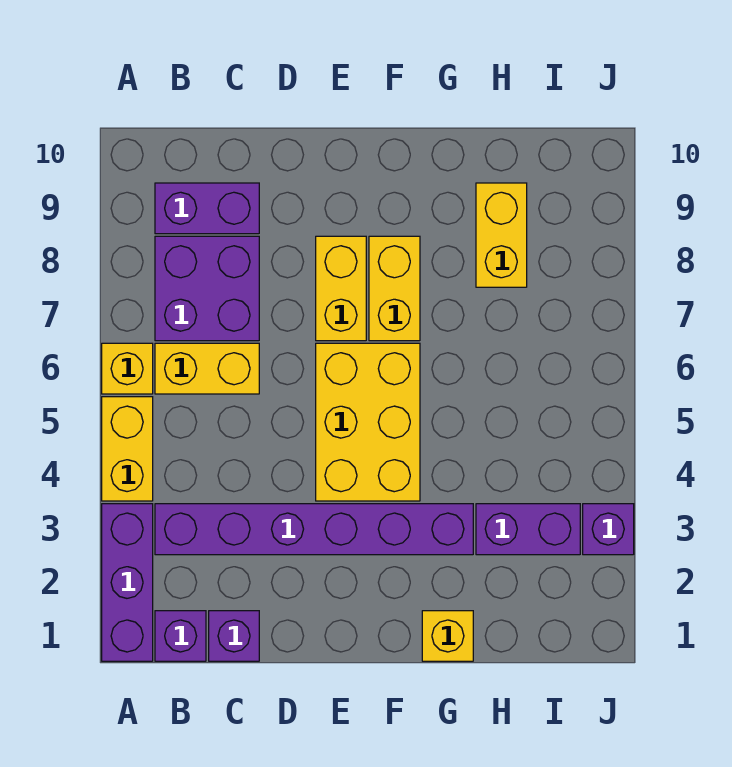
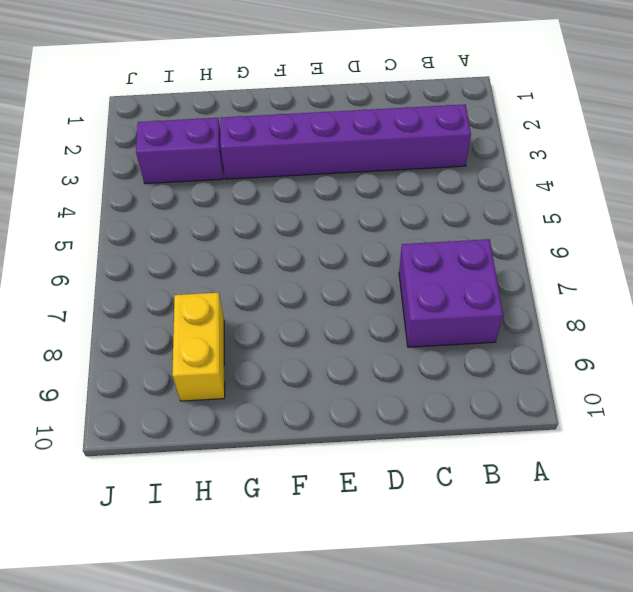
none -> purple brick A1:A3 level 1
none -> yellow brick A4:A5 level 1
none -> yellow brick A6 level 1

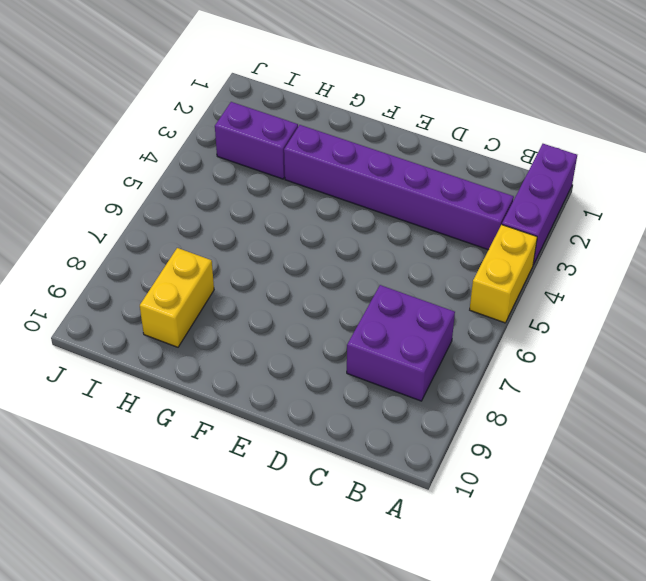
none -> yellow brick A6 level 1
none -> purple brick B1 level 1
none -> yellow brick B6:C6 level 1

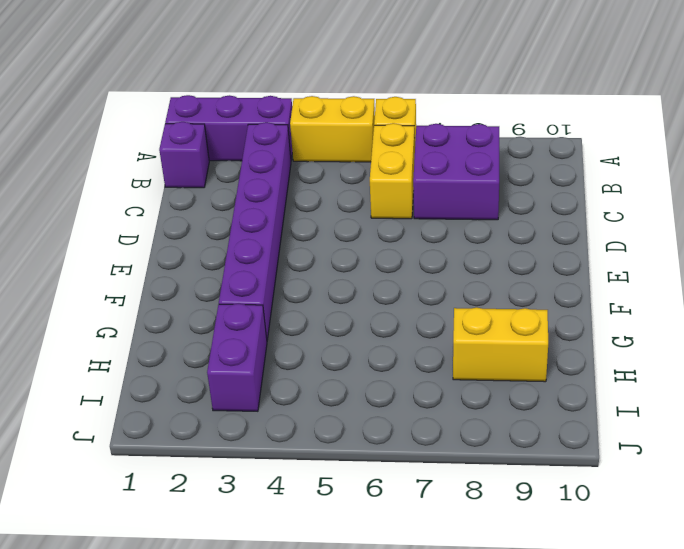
none -> purple brick B9:C9 level 1
none -> purple brick C1 level 1
none -> yellow brick E4:F6 level 1

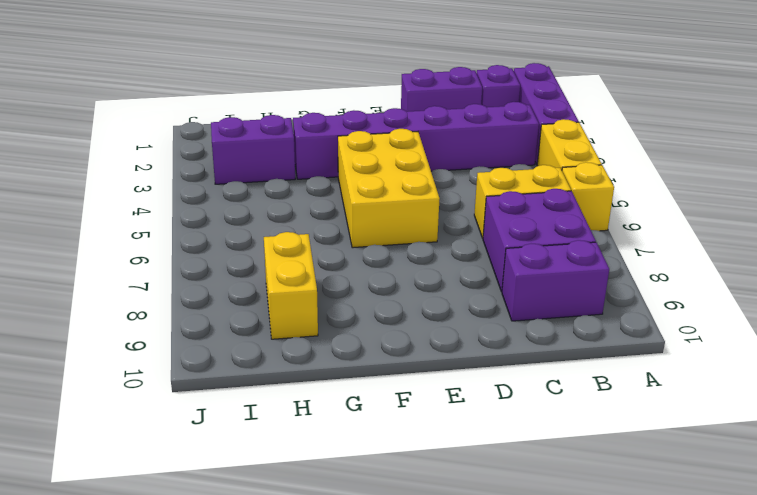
purple brick C1:D1 level 1 -> purple brick C1 level 1
none -> yellow brick E7:E8 level 1
none -> yellow brick F7:F8 level 1
none -> yellow brick G1 level 1

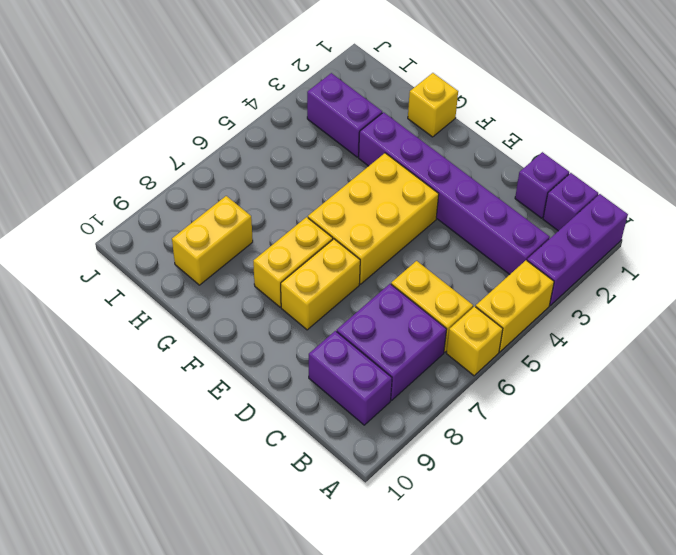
none -> purple brick J3 level 1

